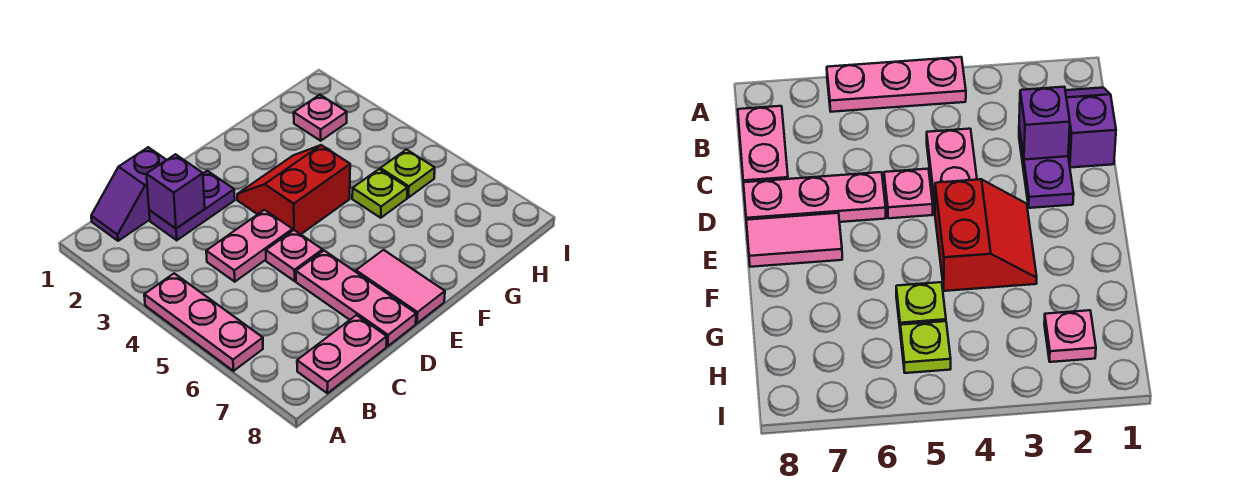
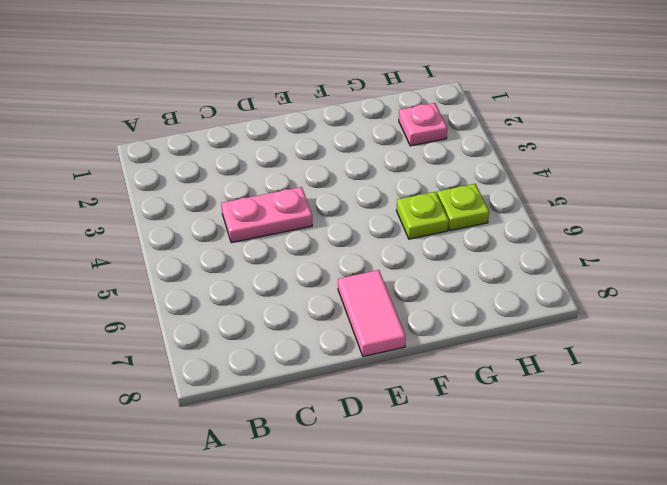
none -> pink plate A4:A6 level 1
none -> purple slope B1:C1 level 1 top C
none -> pink plate B8:C8 level 1

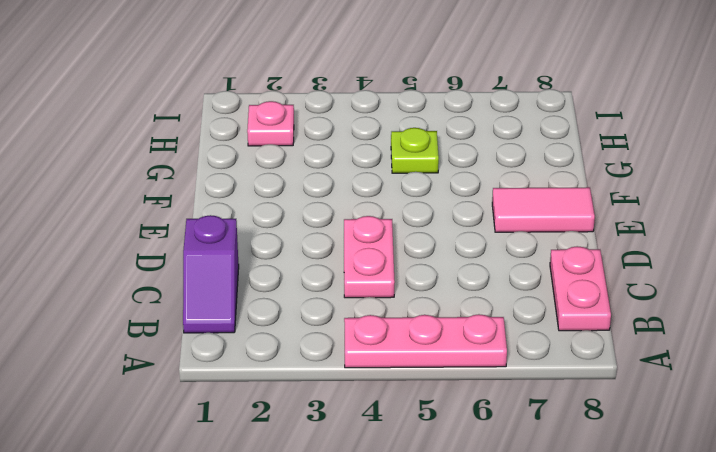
none -> purple plate C2:D2 level 1
none -> pink plate D5 level 1
none -> pink plate D6:D8 level 1

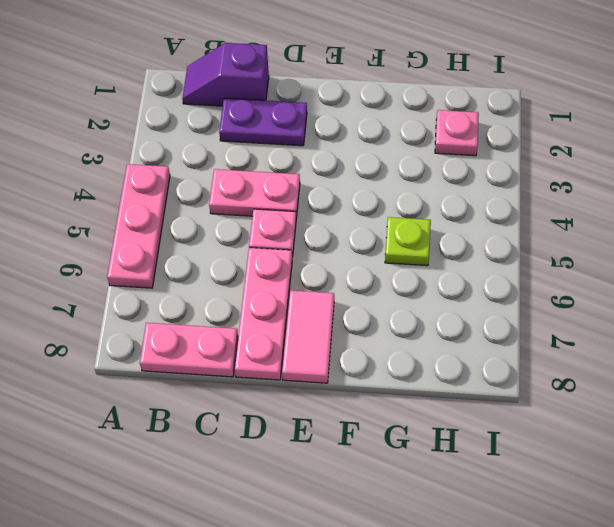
none -> red slope E3:F4 level 1 top 4
none -> lime plate H5 level 1
none -> purple brick C2 level 2

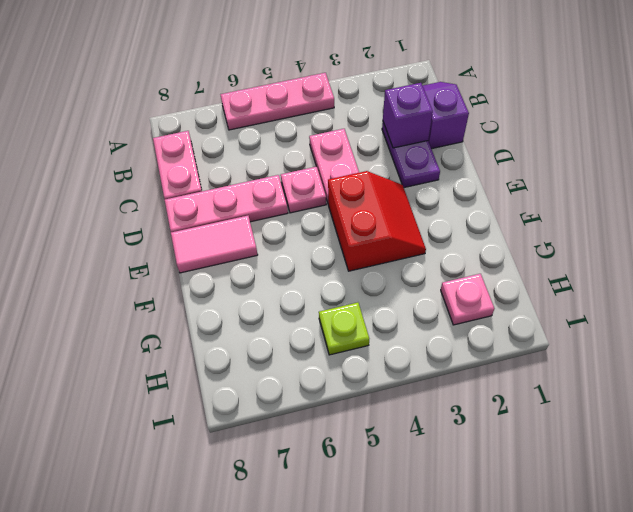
none -> lime plate G5 level 1

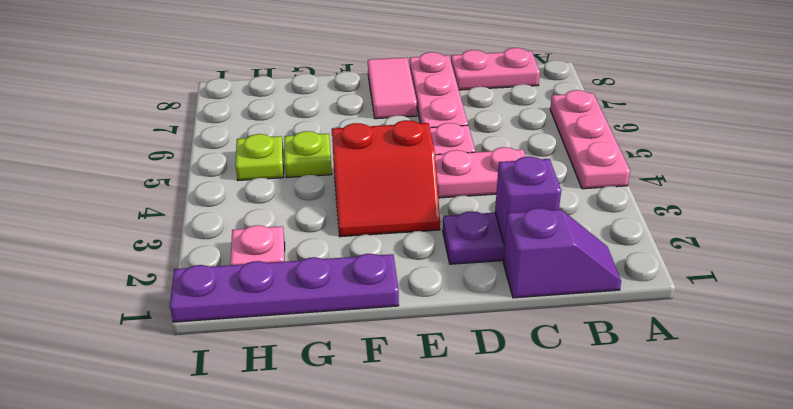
purple plate F1:I1 level 1 -> none

